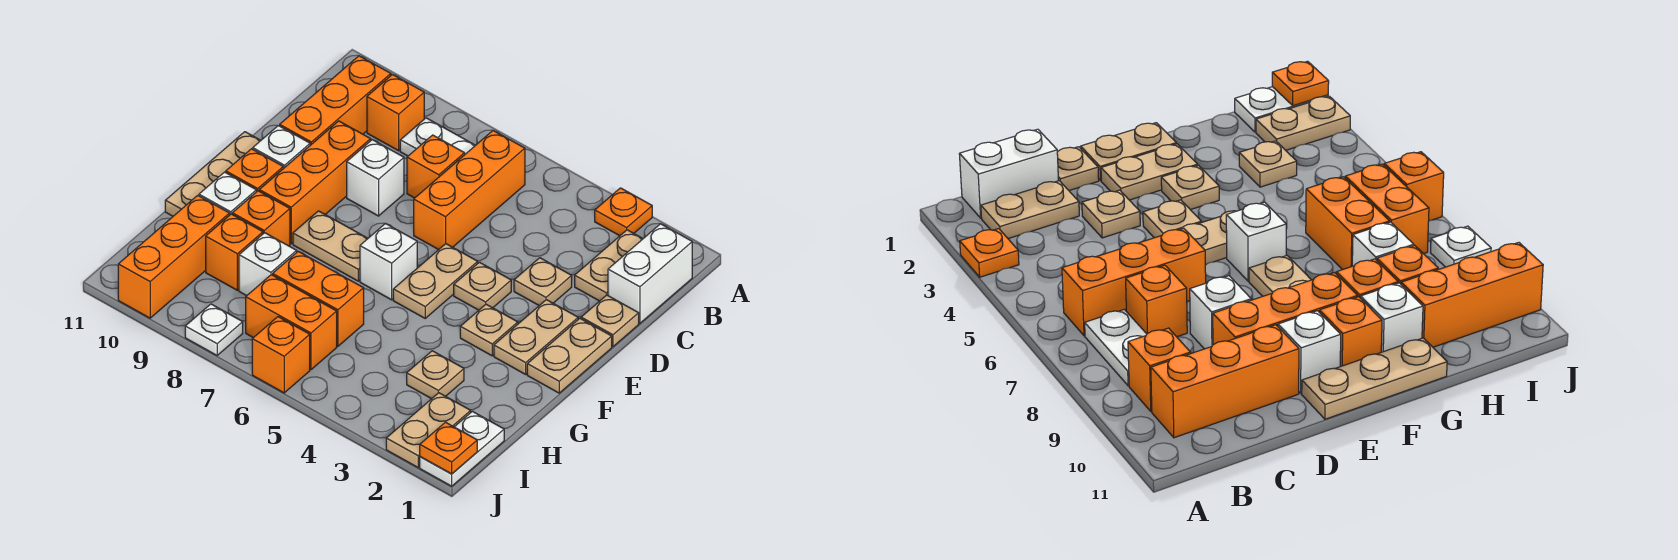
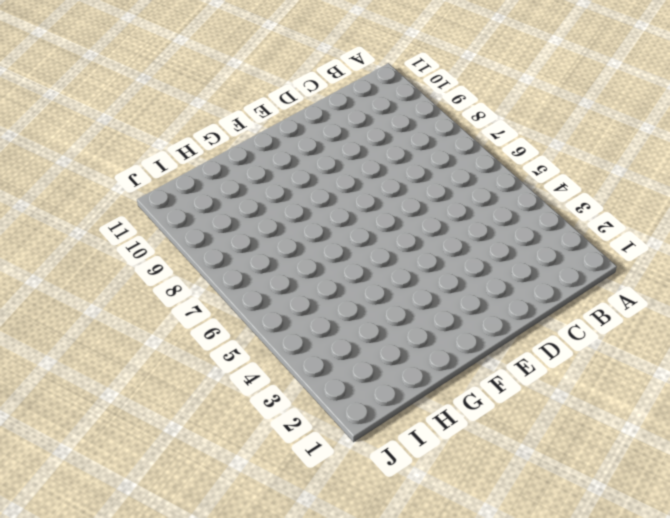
none -> orange plate A3 level 1
none -> white brick B1:C1 level 1
none -> tan plate B2:C2 level 1
none -> orange brick B6:D6 level 1

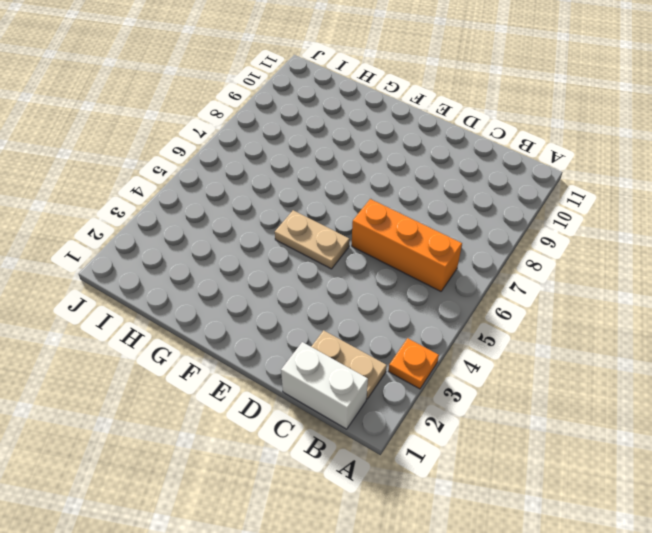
none -> white plate B7:B8 level 1
none -> orange brick B9 level 1
none -> orange brick B10:D10 level 1
none -> orange brick C7 level 1

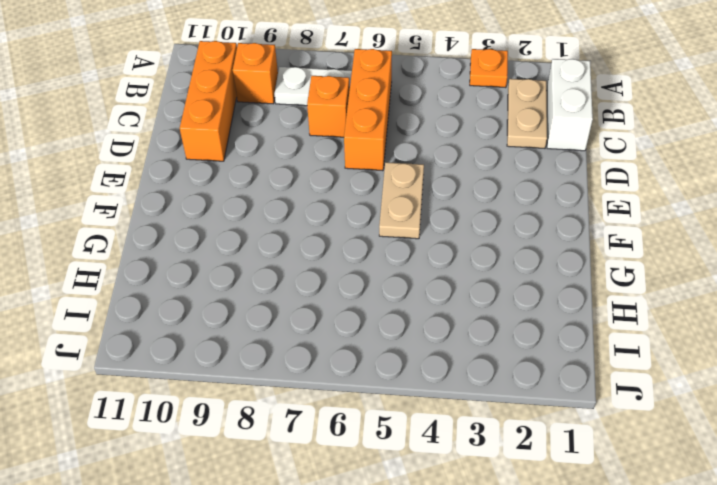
none -> tan plate D1 level 1
none -> tan plate D3 level 1
none -> white brick D8 level 1
none -> orange brick D9:F9 level 1

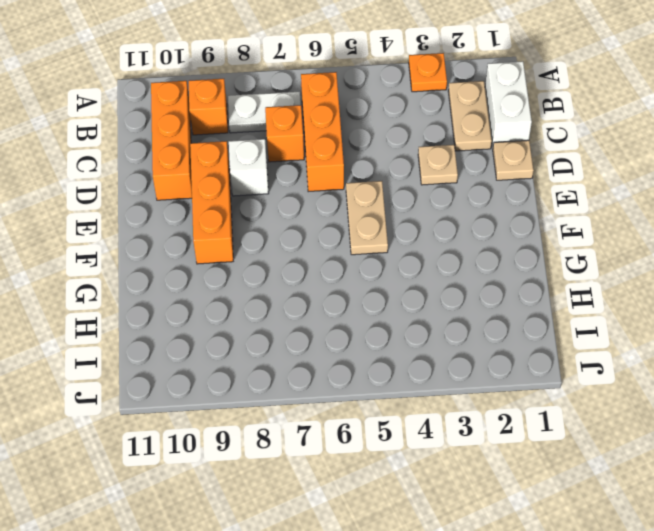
none -> tan plate E1:F1 level 1
none -> tan plate E2:F2 level 1
none -> tan plate E4 level 1
none -> white brick E10 level 1

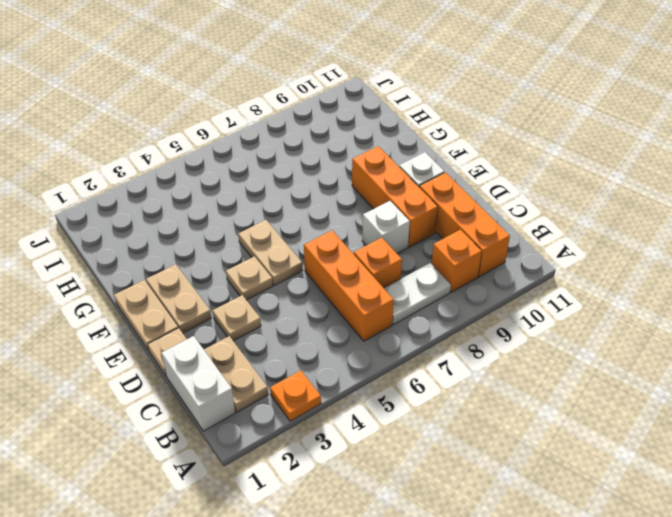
none -> tan plate E11:G11 level 1
none -> tan plate F3 level 1
none -> white brick F6 level 1
none -> tan plate F7:F8 level 1

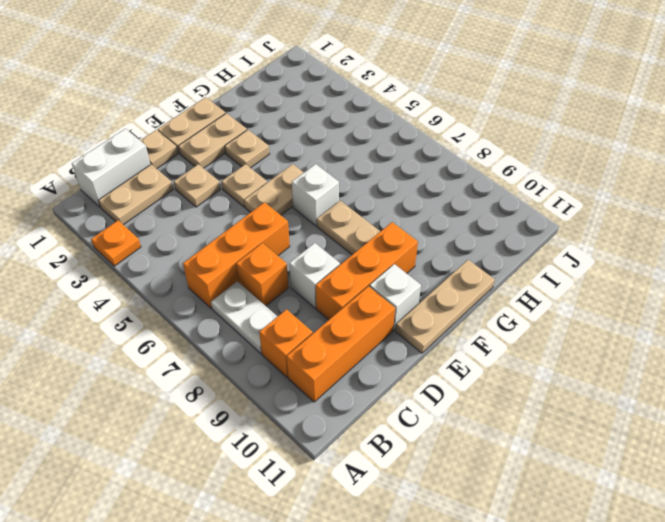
none -> orange brick F10 level 1
none -> orange brick G9 level 1
none -> white brick G10 level 1
none -> tan plate H3 level 1

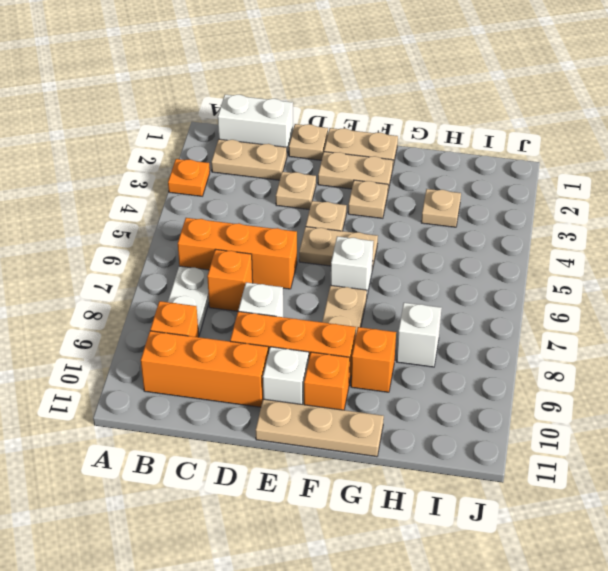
none -> white brick G10 level 1
none -> orange brick H6:H7 level 1
none -> orange brick H9 level 1
none -> orange brick H10:J10 level 1

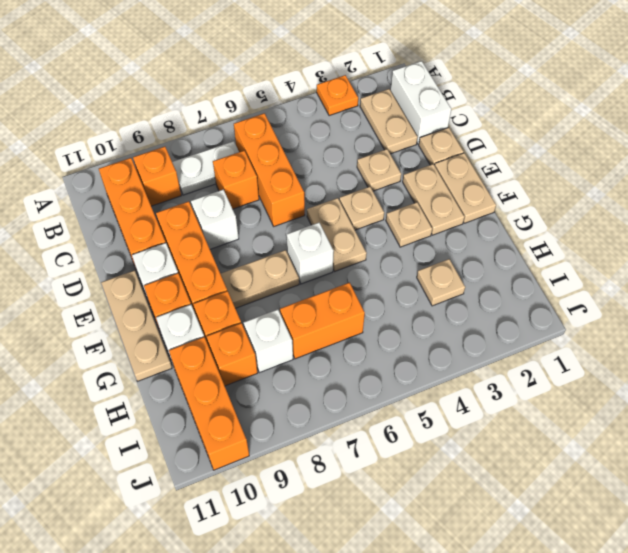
none -> white plate I1:J1 level 1
none -> tan plate I2:J2 level 1
none -> orange brick I6:I7 level 1
none -> orange brick J6 level 1

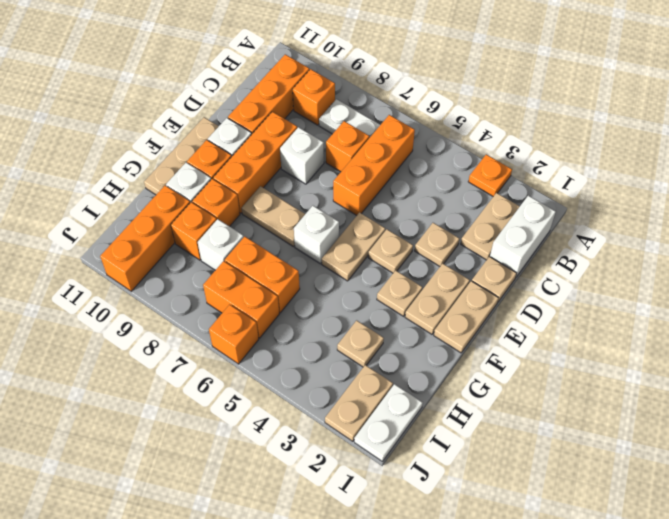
none -> white plate J8 level 1
none -> orange plate J1 level 2

